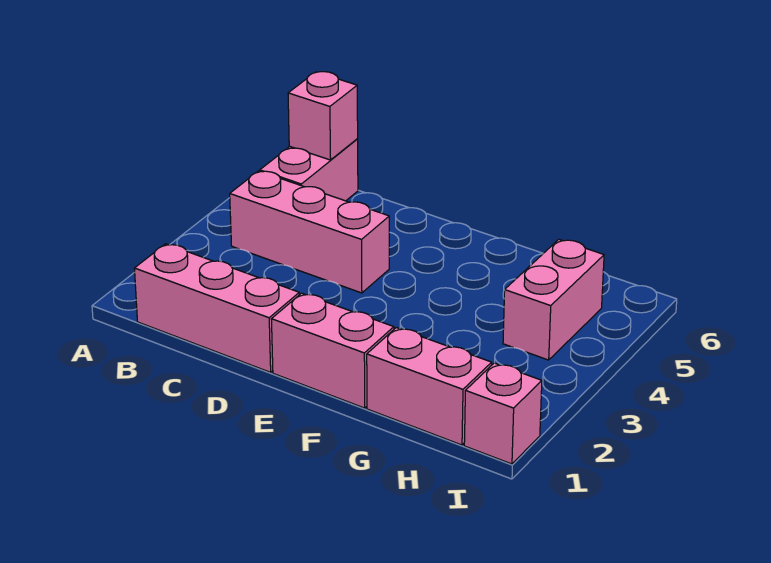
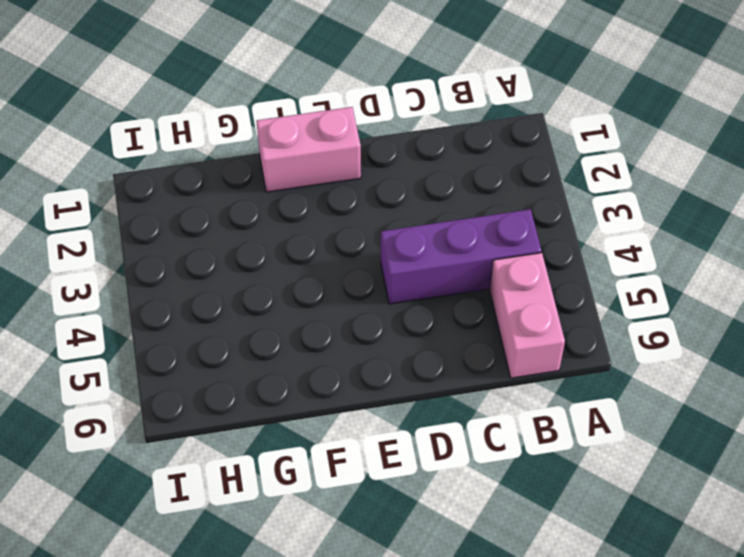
purple brick B4:D4 level 1 -> pink brick B4:D4 level 1
none -> pink brick B1:D1 level 1
none -> pink brick G1:H1 level 1

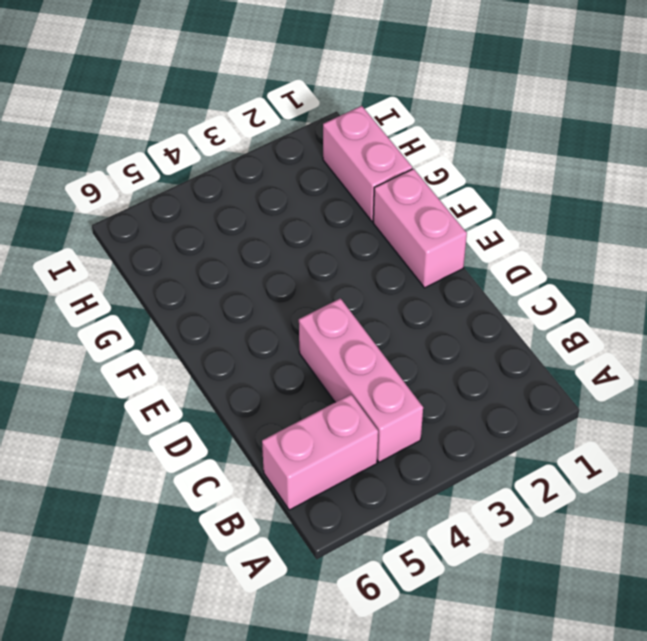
none -> pink brick B1:D1 level 1
none -> pink brick H4:H5 level 1

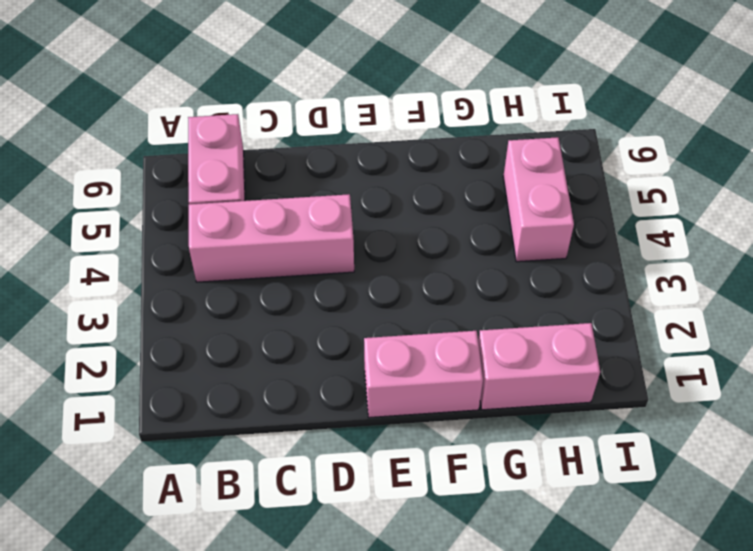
none -> pink brick B1:D1 level 1
none -> pink brick I1 level 1

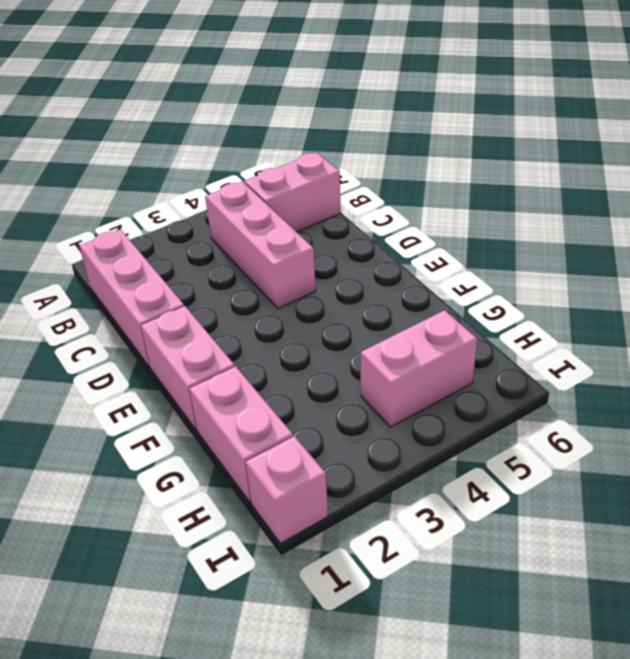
none -> pink brick B6 level 2

